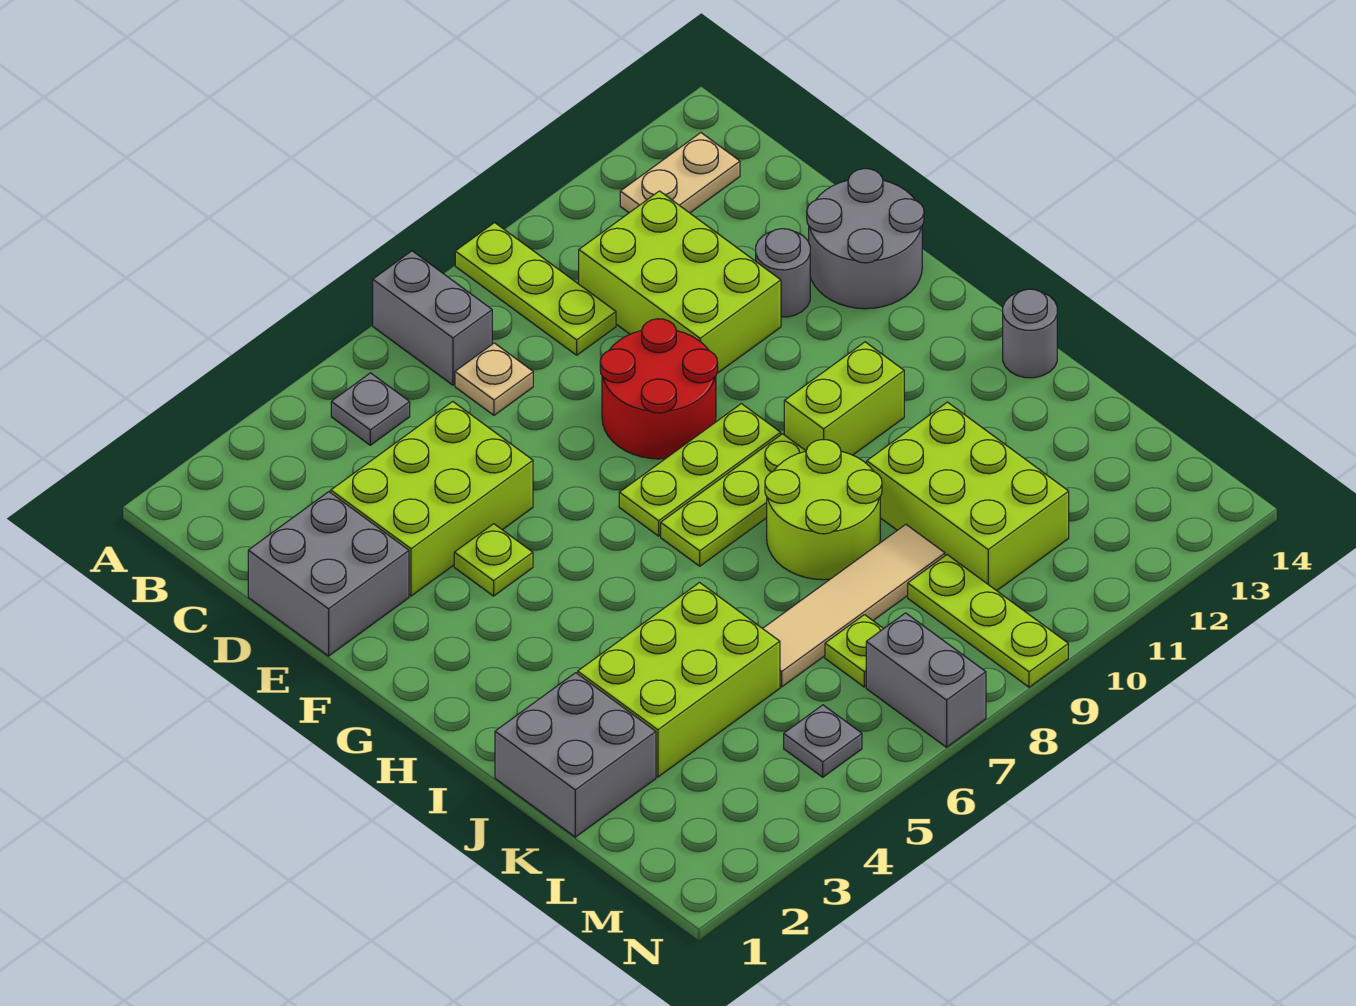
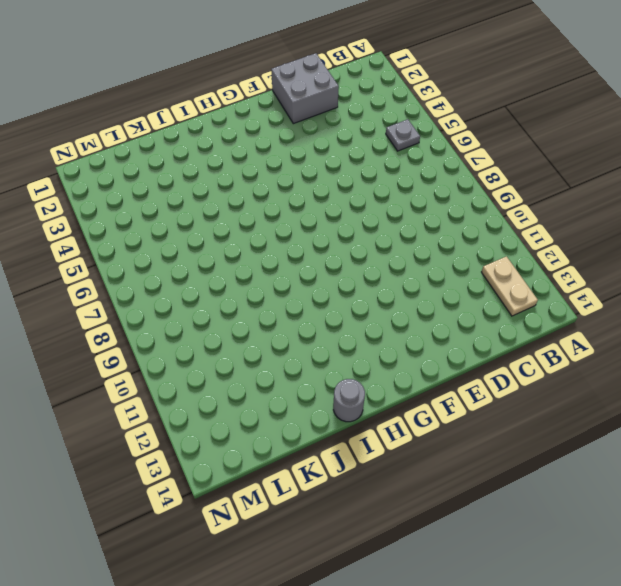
none -> grey brick A7:B7 level 1
none -> lime plate A9:C9 level 1
none -> tan plate C7 level 1

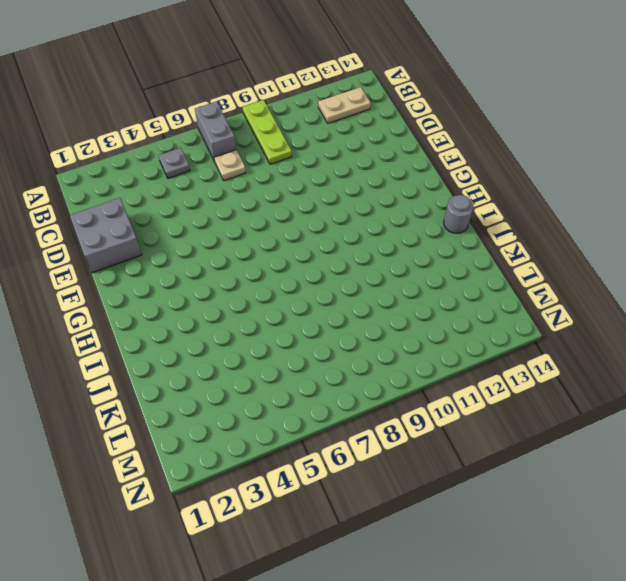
none -> lime brick C10:E11 level 1
none -> lime brick D3:E5 level 1
none -> red round brick E8:F9 level 1

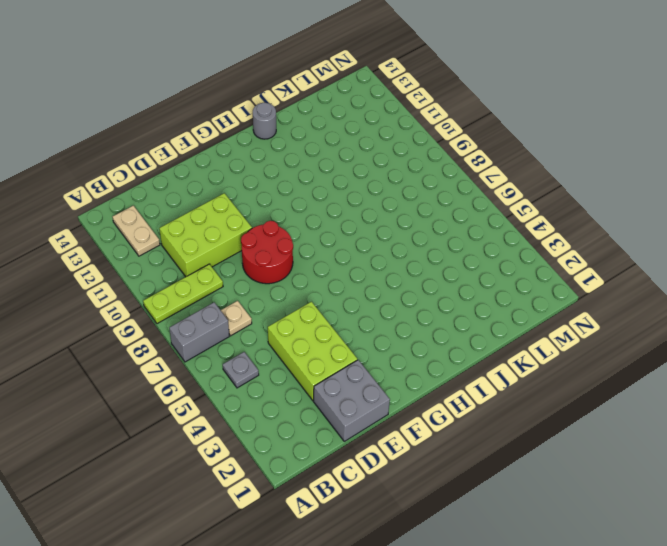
none -> grey round brick E12 level 1
none -> grey round brick E13:F14 level 1
none -> lime plate F4 level 1

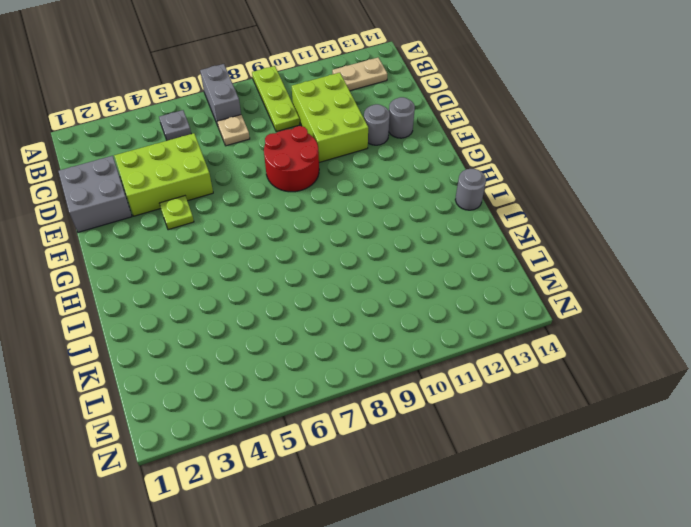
grey round brick E13 level 1 -> grey round brick E13:F14 level 1
none -> lime plate G7:G9 level 1
none -> lime plate H7:H9 level 1
none -> lime brick H10:H11 level 1

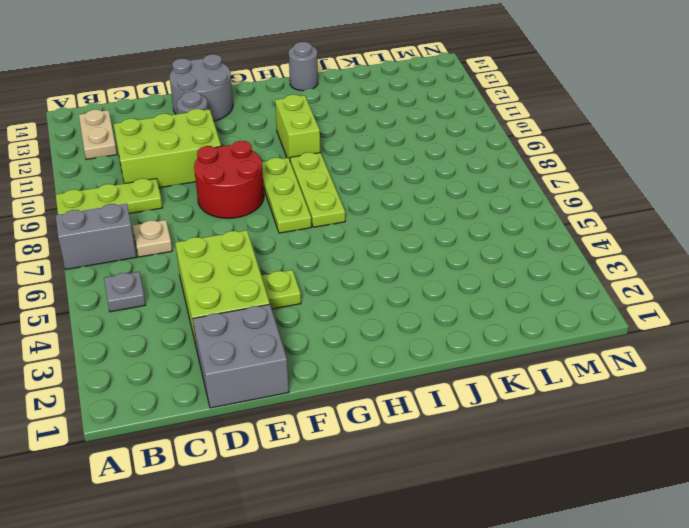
none -> lime round brick I8:J9 level 1
none -> grey brick J1:K2 level 1
none -> lime brick J3:K5 level 1

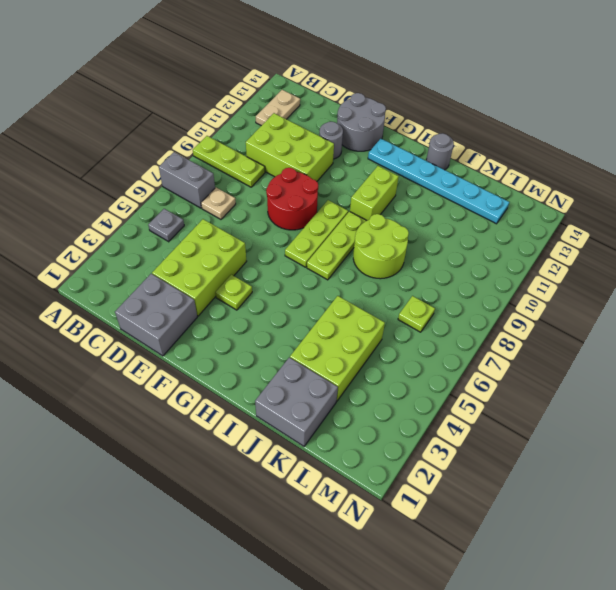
cyan plate G13:L13 level 1 -> none
none -> lime brick J10:L11 level 1
none -> tan tile K6:K9 level 1
none -> lime plate L9:N9 level 1

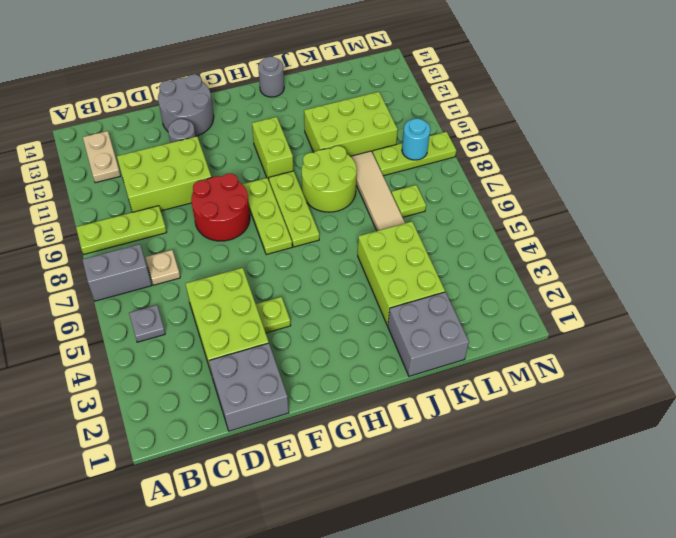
cyan round brick M9 level 2 -> none
none -> grey plate M5 level 1
none -> grey brick M7:N7 level 1

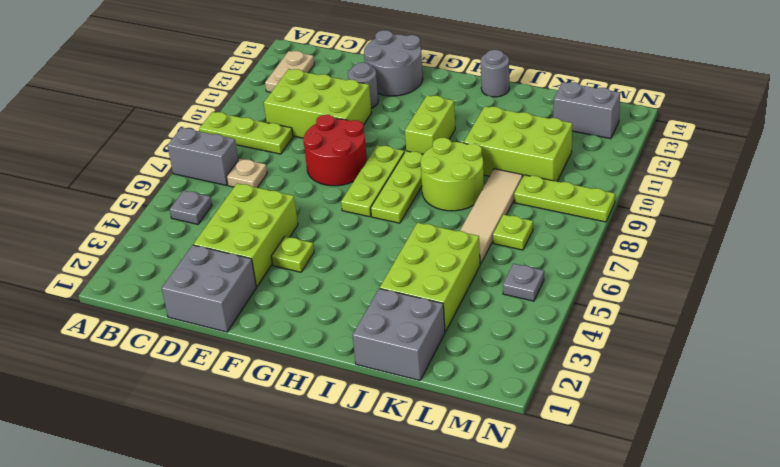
grey brick L13:M13 level 1 -> grey brick M7:N7 level 1

